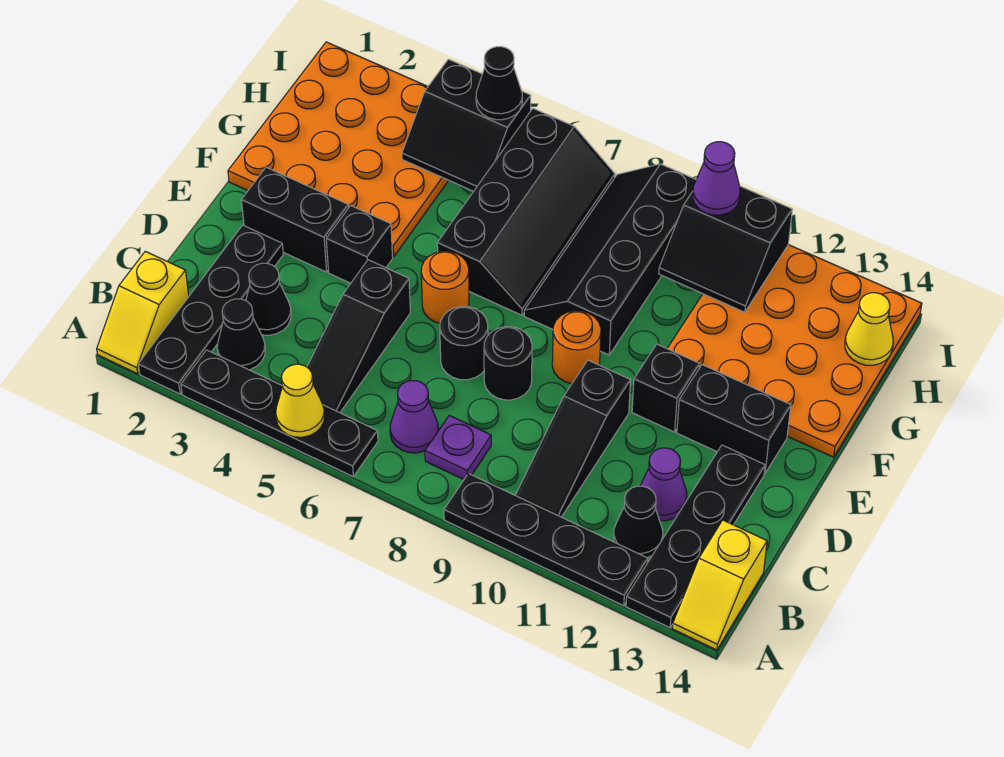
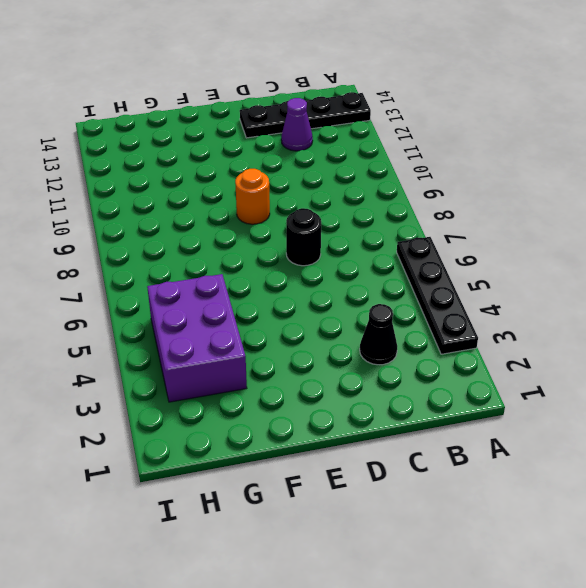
purple brick G3:H5 level 1 -> orange plate F1:I4 level 1
none -> yellow slope A1:B1 level 1 top B
none -> black plate A2:D2 level 1
none -> black plate A9:A12 level 1
none -> yellow slope A14:B14 level 1 top B

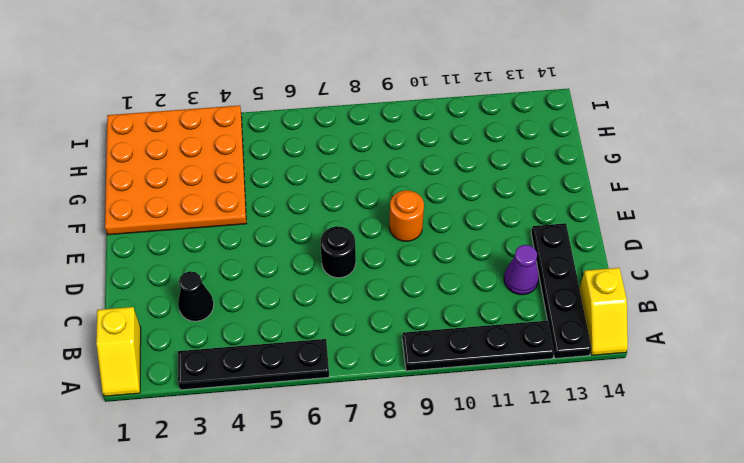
none -> black plate A2:D2 level 1
none -> black cone B3 level 1
none -> black slope B5:D5 level 1 top D
none -> purple cone B7 level 1

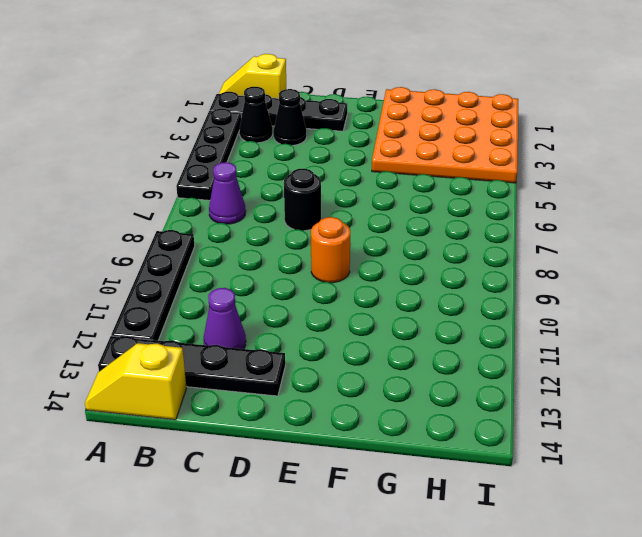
none -> black slope B5:D5 level 1 top D
none -> purple plate B8 level 1
none -> black slope B10:D10 level 1 top D
none -> black cone B12 level 1

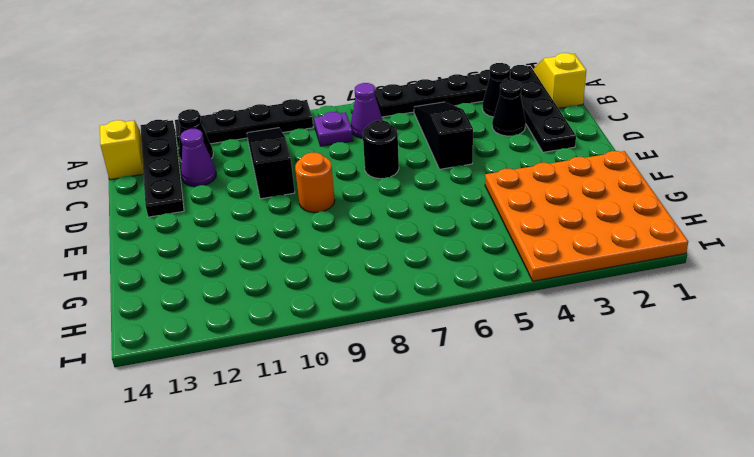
none -> black round brick D8 level 1
none -> black brick E2:E3 level 1
none -> black brick E4 level 1
none -> orange round brick E6 level 1

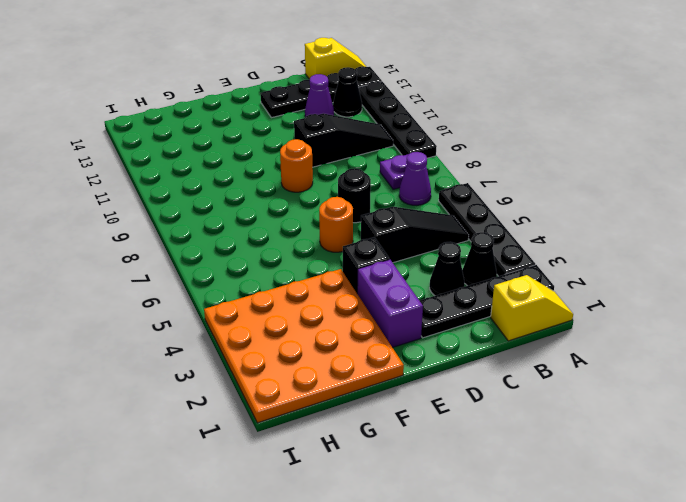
purple brick E2:E3 level 1 -> black brick E2:E3 level 1
none -> black round brick D8 level 1
none -> black brick E11 level 1
none -> black brick E12:E13 level 1
none -> black slope F6:I7 level 1 top 6

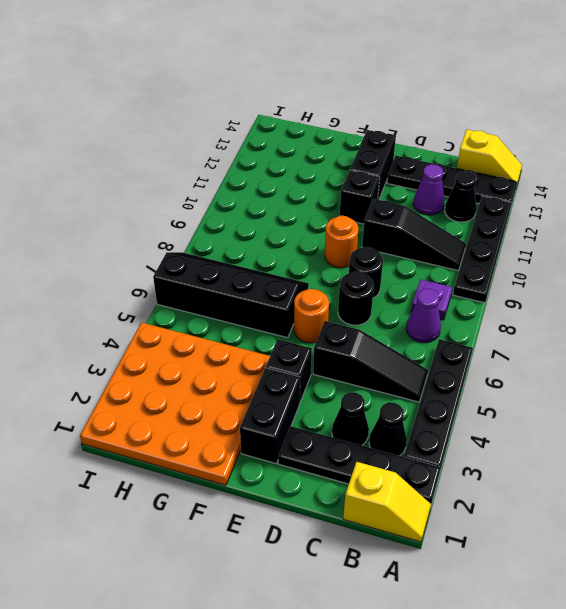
none -> black slope F8:I9 level 1 top 9
none -> orange plate F11:I14 level 1
none -> yellow cone A5 level 2
none -> black slope H4:I5 level 2 top I

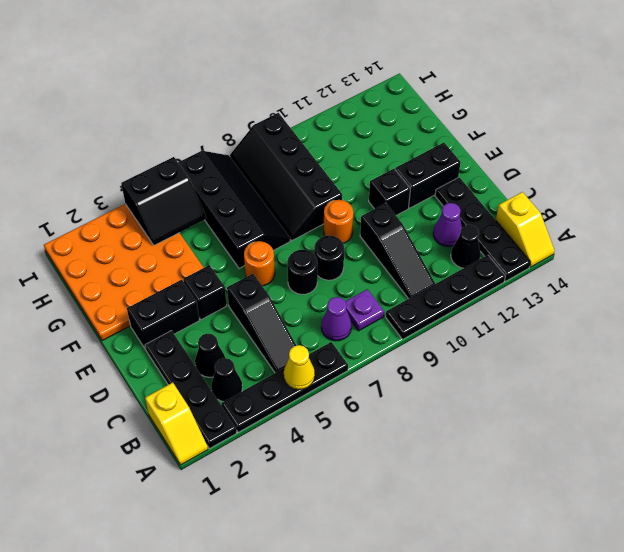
none -> orange plate F11:I14 level 1
none -> black slope H10:I11 level 2 top I
none -> yellow cone H14 level 2
none -> black cone I5 level 3

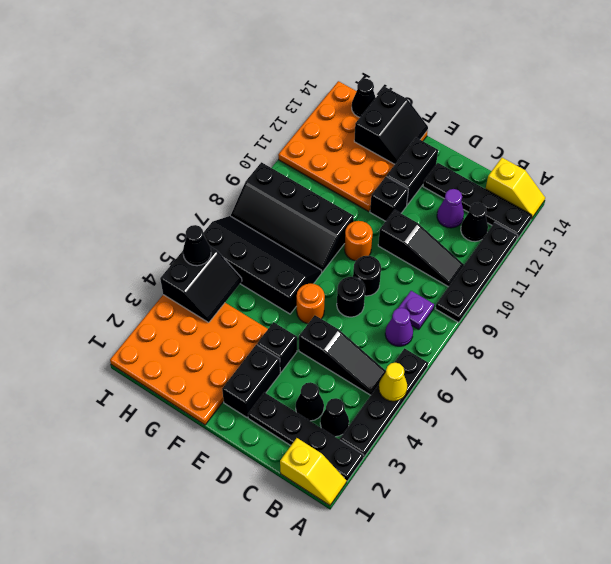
black slope F13:G14 level 2 top G -> black slope H10:I11 level 2 top I
black cone H14 level 2 -> yellow cone H14 level 2
none -> purple cone I10 level 3

